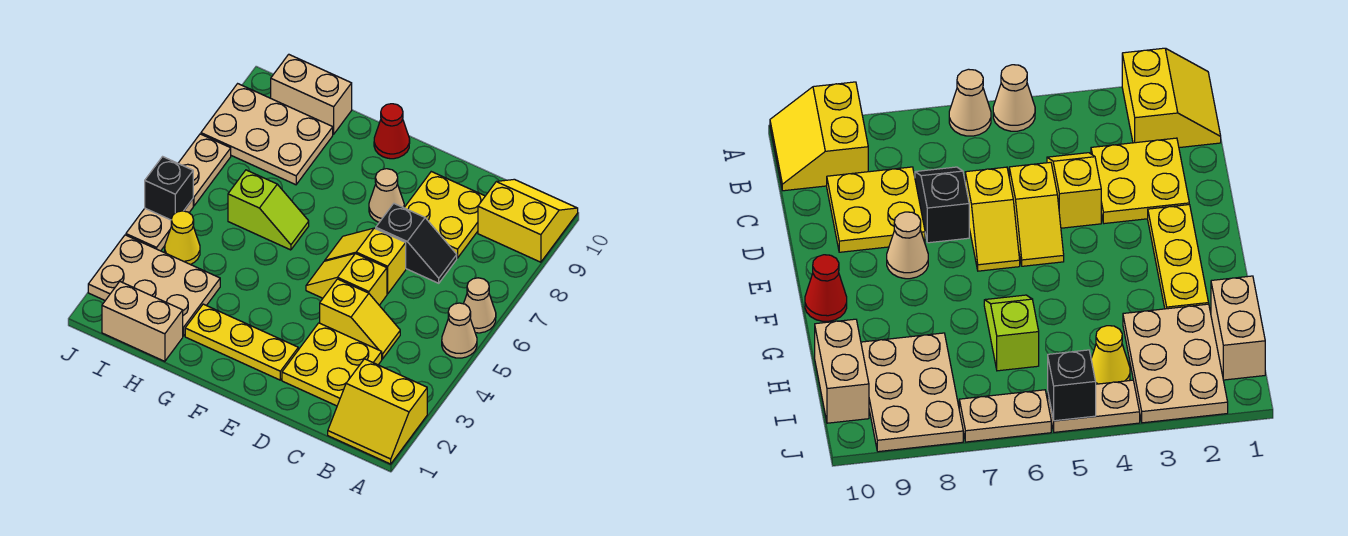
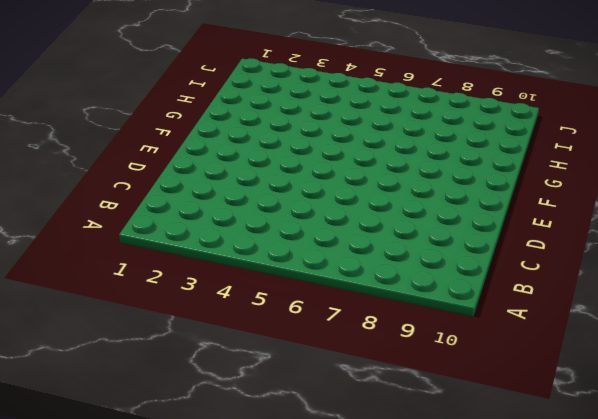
none -> yellow slope A1:B2 level 1 top 2
none -> tan cone A5 level 1
none -> tan cone A6 level 1

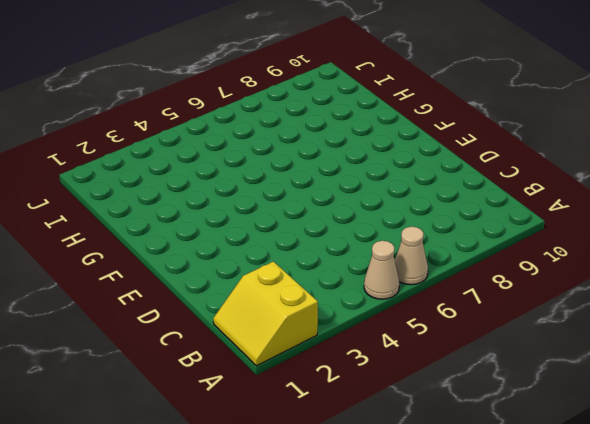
none -> yellow slope A9:B10 level 1 top 9
none -> yellow plate C2:D3 level 1
none -> yellow slope C4:D4 level 1 top D

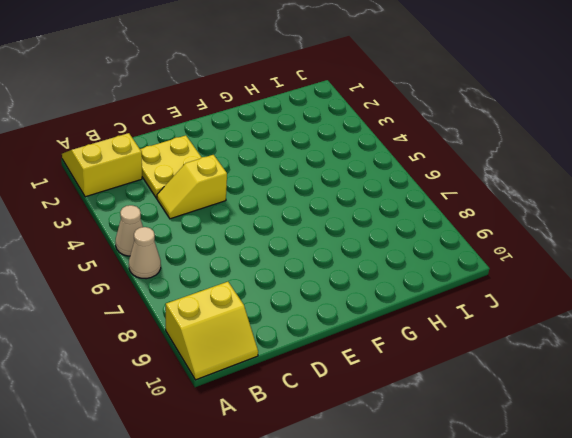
none -> black slope C7:D7 level 1 top D
none -> yellow plate C8:D9 level 1
none -> yellow slope D5:E5 level 1 top D

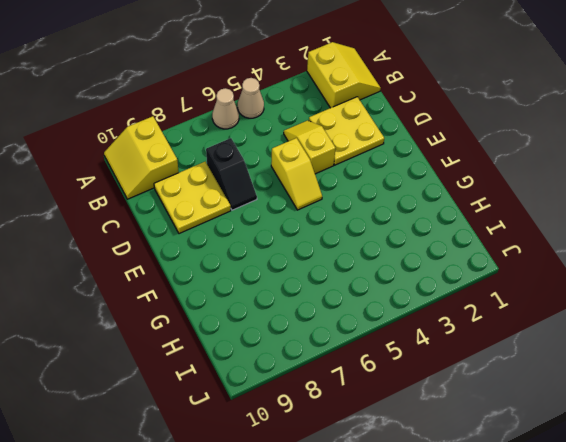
black slope C7:D7 level 1 top C -> black slope C7:D7 level 1 top D
none -> yellow slope D6:E6 level 1 top D
none -> yellow plate E2:G2 level 1
none -> tan cone E8 level 1

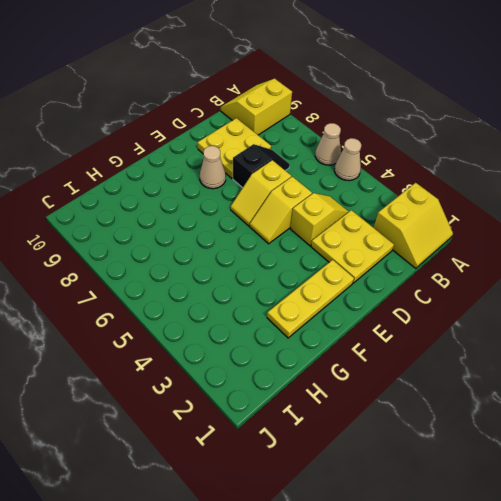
none -> red cone F10 level 1
none -> lime slope G6:H6 level 1 top H
none -> tan brick H1:I1 level 1

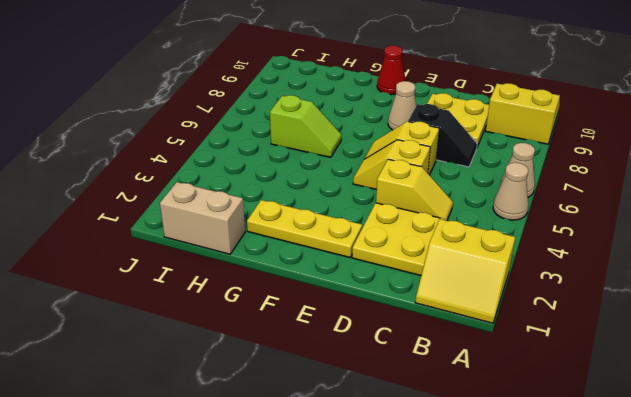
none -> tan plate H2:J3 level 1
none -> tan plate H8:J9 level 1
none -> tan brick H10:I10 level 1

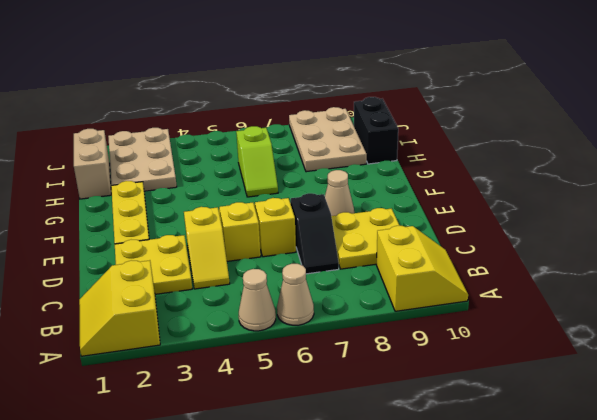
black brick H10:I10 level 1 -> tan brick H10:I10 level 1
none -> red cone F10 level 1
none -> yellow cone I4 level 1
none -> tan plate J4:J5 level 1

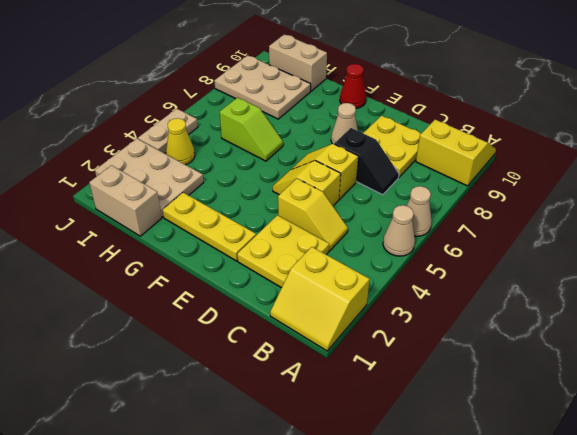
none -> tan plate J6:J7 level 1
none -> black brick J5 level 2

